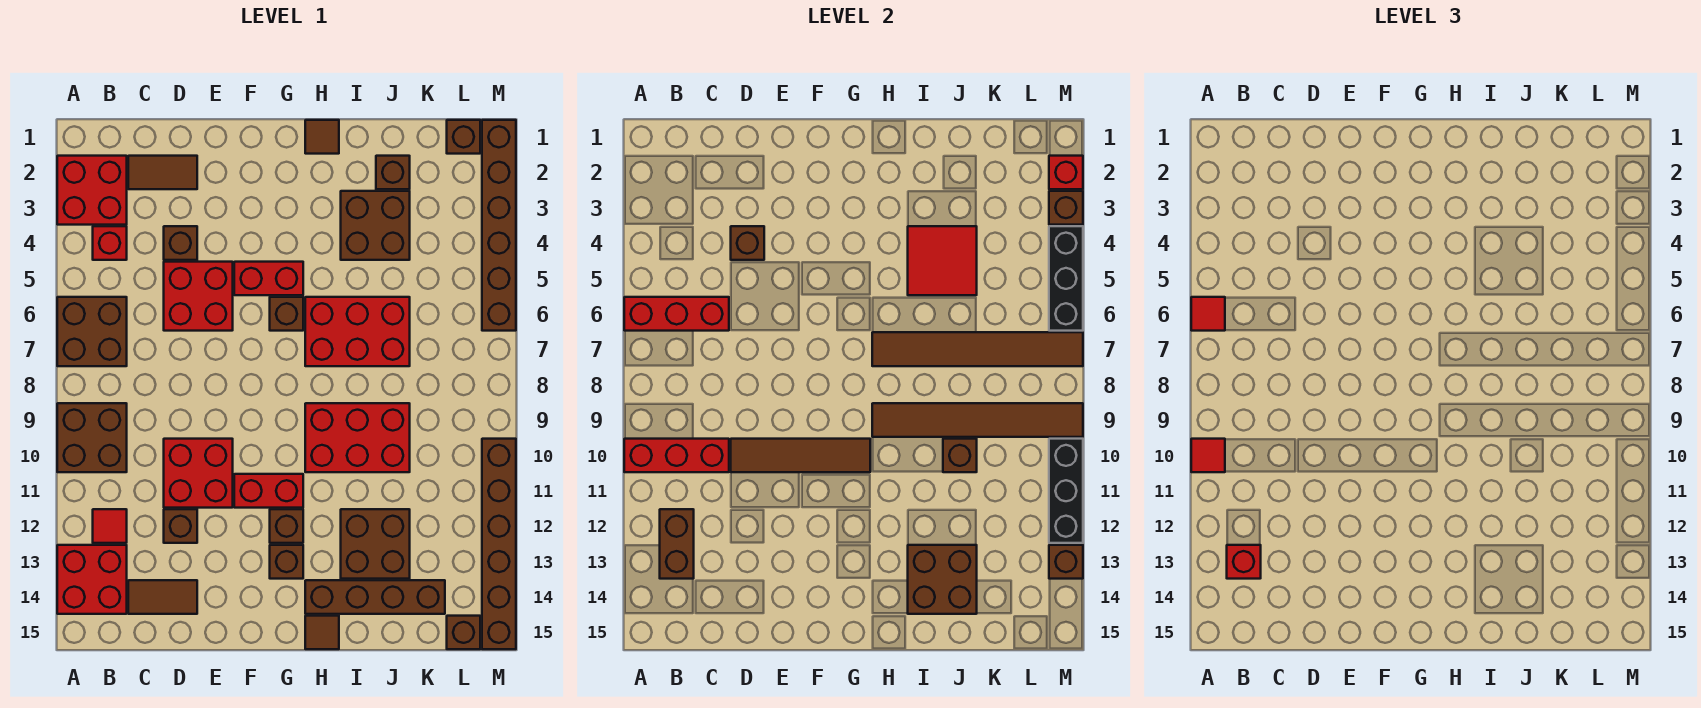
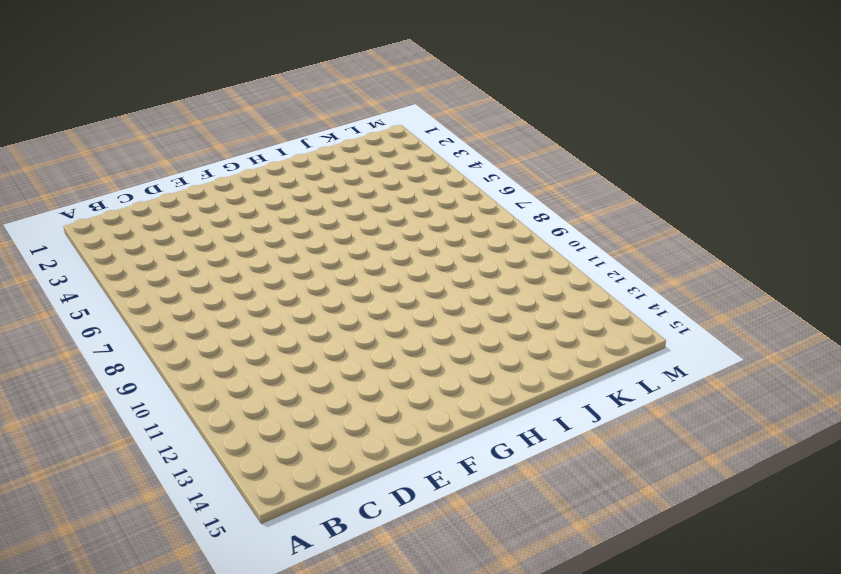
none -> red brick A2:B3 level 1
none -> brown brick A6:B7 level 1
none -> brown brick A9:B10 level 1
none -> red brick A13:B14 level 1

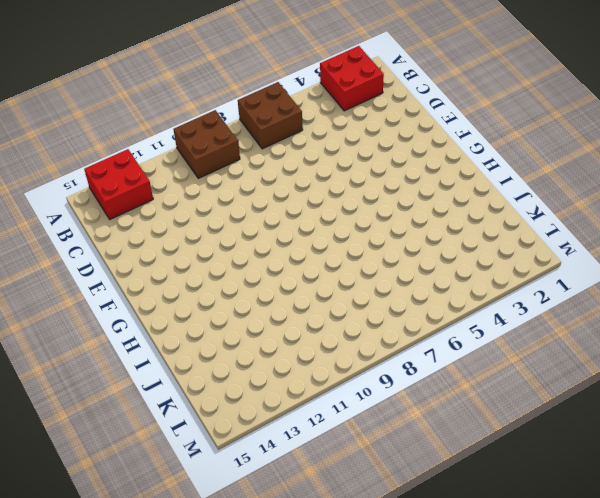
none -> red brick B4 level 1
none -> red tile B12 level 1
none -> brown tile C2:D2 level 1
none -> brown tile C14:D14 level 1

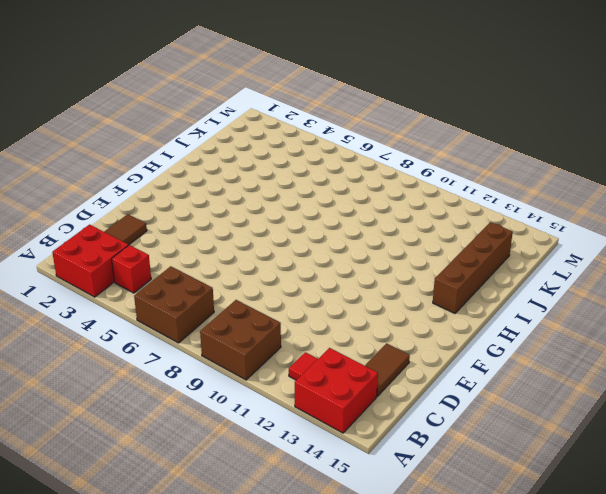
none -> brown brick D4 level 1
none -> red brick D5:E6 level 1
none -> red brick D10:E11 level 1
none -> brown brick D12 level 1

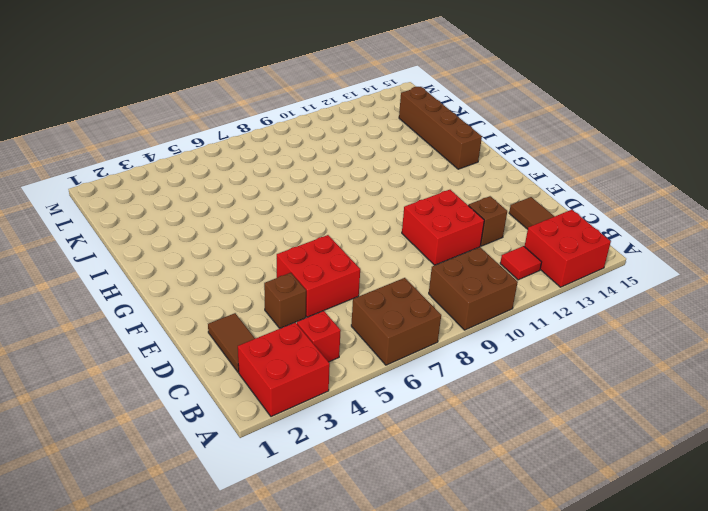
none -> red brick F5:G5 level 1
none -> red brick F11:G11 level 1
none -> brown brick G6 level 1
none -> brown brick G12 level 1

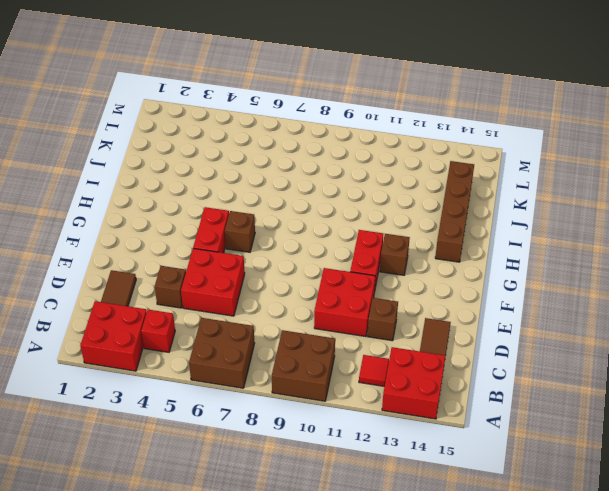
none -> brown brick G13 level 1
none -> brown tile H1 level 1
none -> red brick H6:J7 level 1
none -> red brick H9:J10 level 1

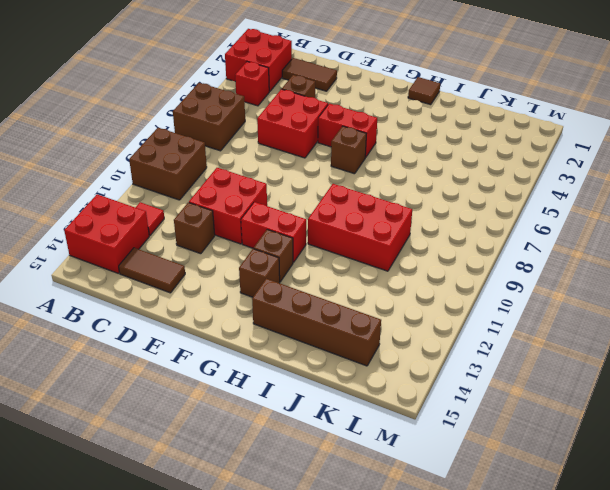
none -> red brick H6:J7 level 1
none -> brown tile H15 level 1
none -> brown brick I3:J4 level 1
none -> brown brick I12:J13 level 1

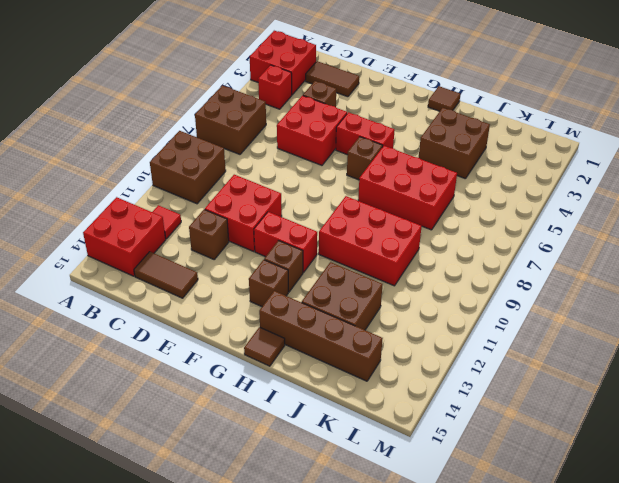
none -> brown brick J2 level 1
none -> brown brick L1 level 1
none -> brown brick L15 level 1
none -> brown brick M1:M6 level 1

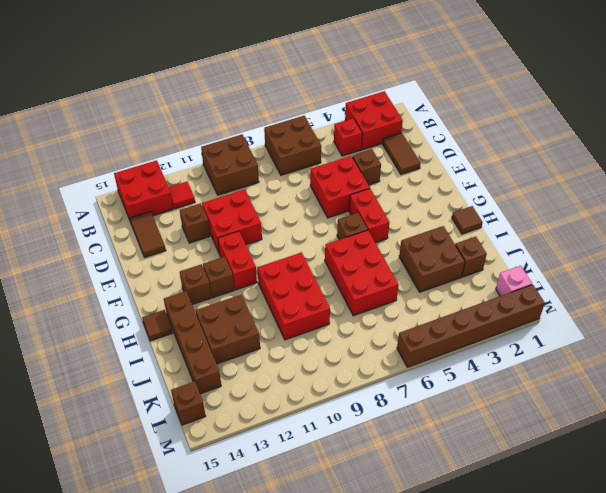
pink brick L1 level 1 -> brown brick L1 level 1
none -> brown brick M10:M15 level 1
none -> red brick A6:C6 level 2
none -> red brick A10:C10 level 2
none -> brown brick B12:B13 level 2

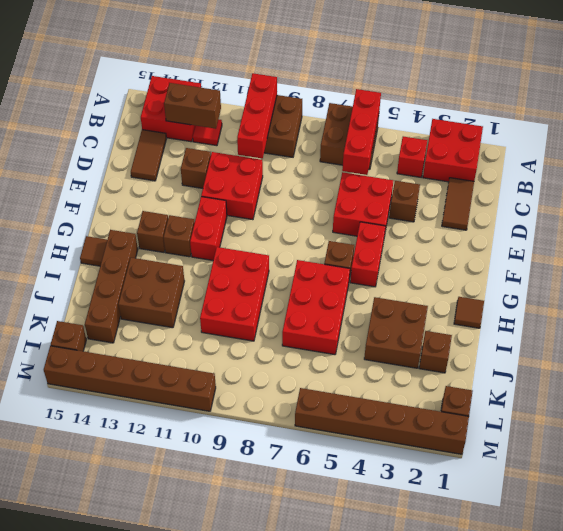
none -> brown brick D4 level 2
none -> brown tile D10:G10 level 2
none -> brown tile H7:M7 level 2
none -> brown tile H9:M9 level 2

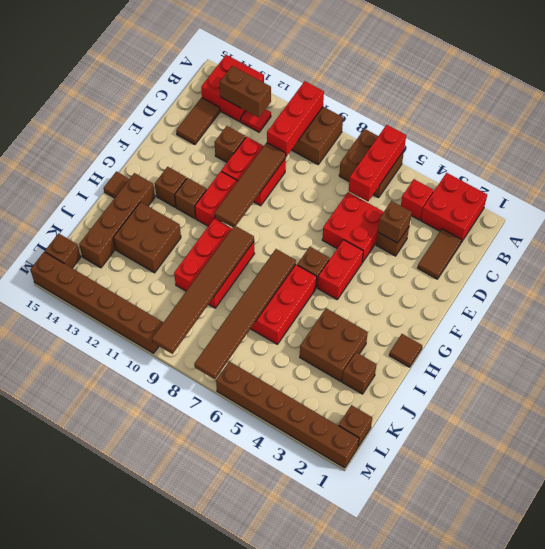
none -> red tile I4:J5 level 2
none -> brown brick I13:J14 level 2
none -> brown brick J10 level 2
none -> red brick M2 level 2

